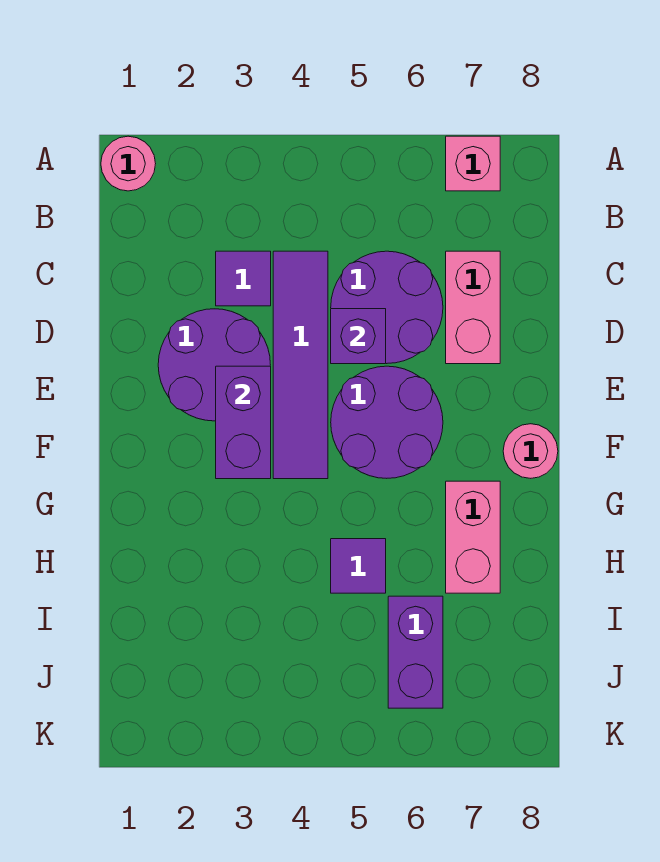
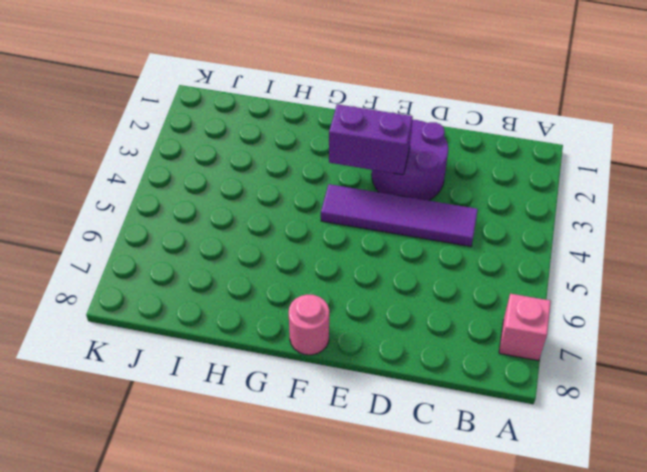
none -> pink round brick A1 level 1
none -> purple tile C3 level 1
none -> purple round brick C5:D6 level 1

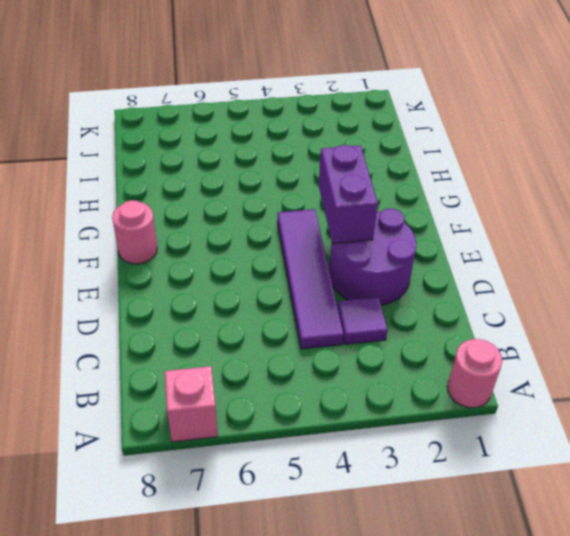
none -> purple round brick C5:D6 level 1
none -> pink brick C7:D7 level 1
none -> purple round brick E5:F6 level 1

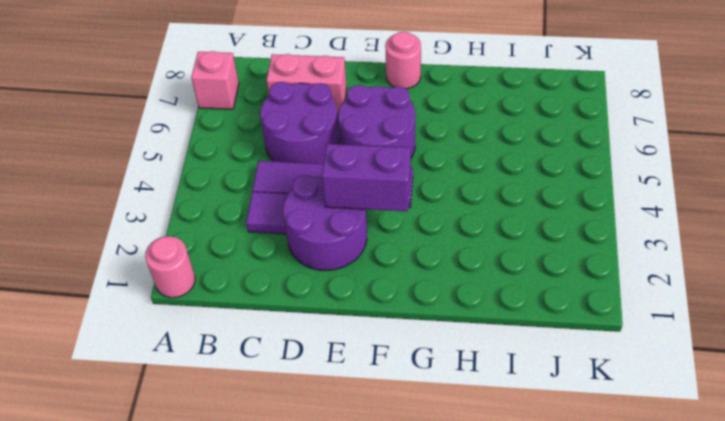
none -> pink brick G7:H7 level 1
none -> purple tile H5 level 1
none -> purple brick I6:J6 level 1

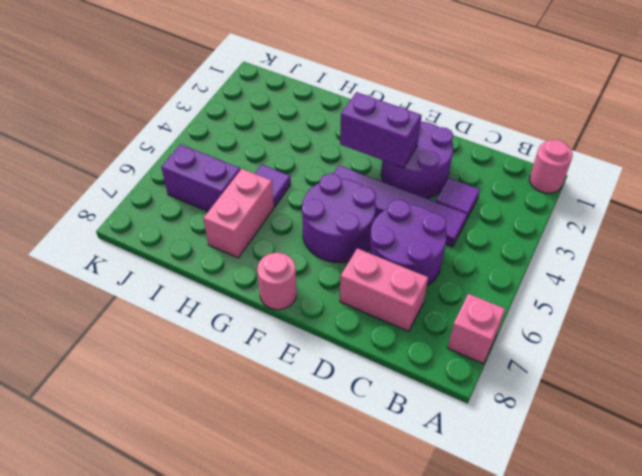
pink brick H6:H7 level 1 -> pink brick G7:H7 level 1
none -> purple brick D5 level 2

